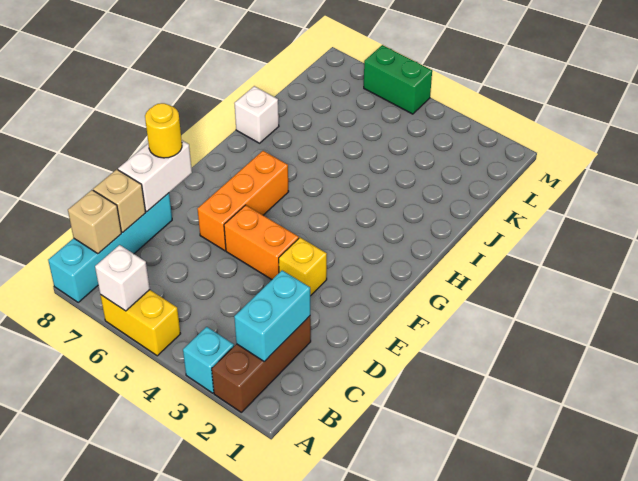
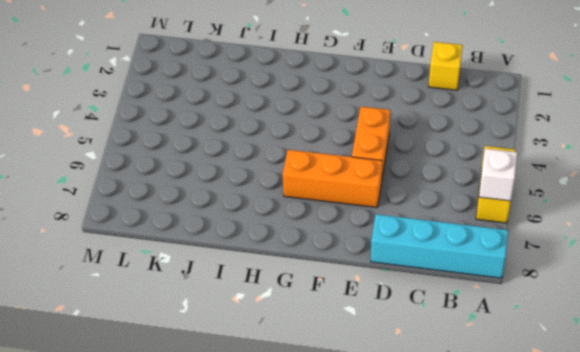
yellow brick C1 level 1 -> yellow brick E3 level 1
none -> brown brick A2:C2 level 1
none -> cyan brick A3 level 1
none -> white brick I8 level 1

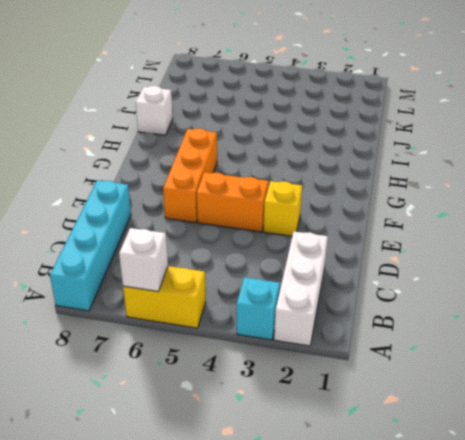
white brick A2:C2 level 1 -> brown brick A2:C2 level 1
none -> green brick M5:M6 level 1
none -> cyan brick B2:C2 level 2
none -> tan brick B8 level 2

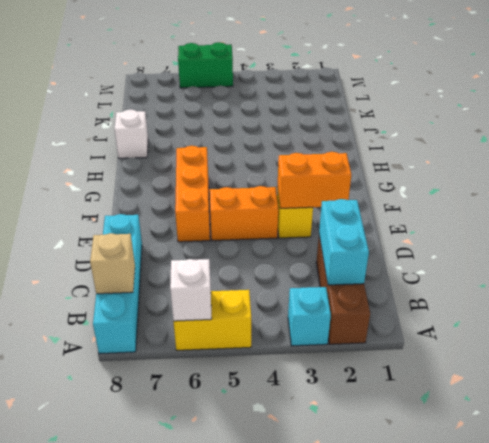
orange brick E2:E3 level 2 -> none
none -> tan brick C8 level 2
none -> white brick D8:E8 level 2
none -> yellow round brick E8 level 3

